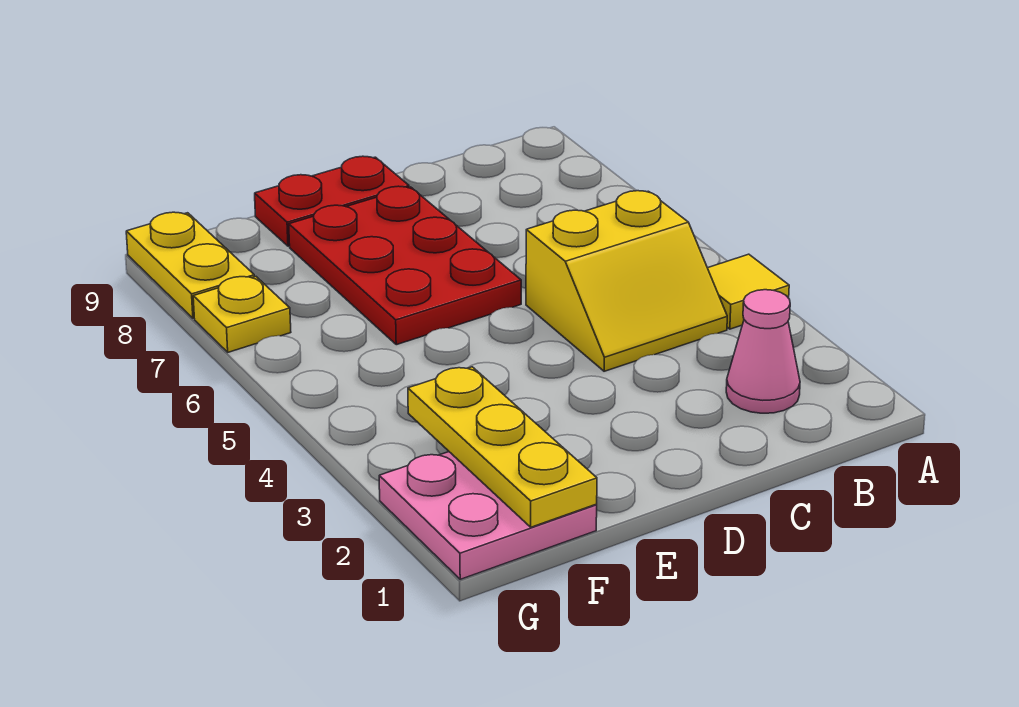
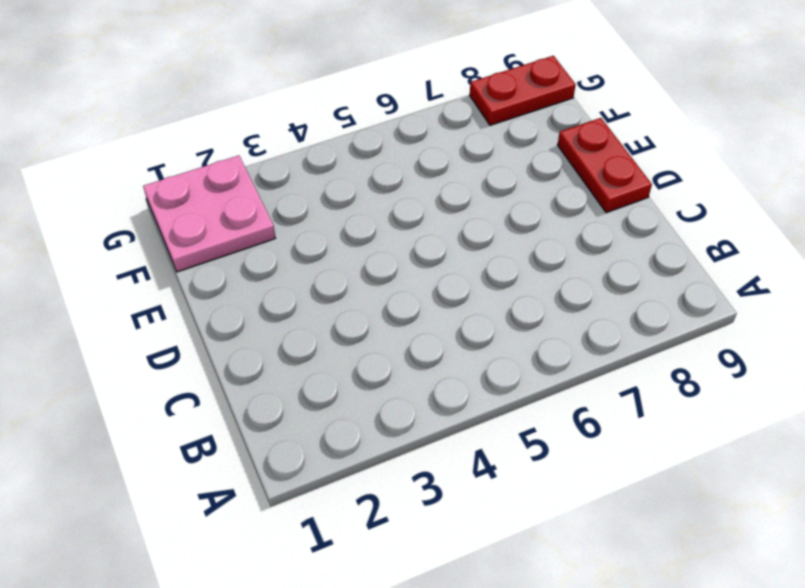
red plate G8:G9 level 1 -> yellow plate G8:G9 level 1
none -> yellow tile A4 level 1
none -> pink cone B2 level 1

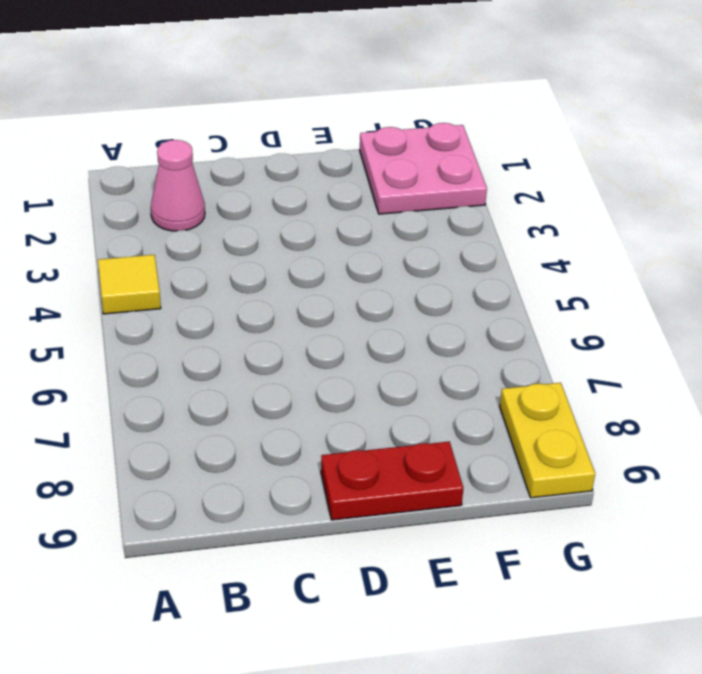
none -> yellow slope B4:C5 level 1 top 5
none -> red plate D6:E8 level 1

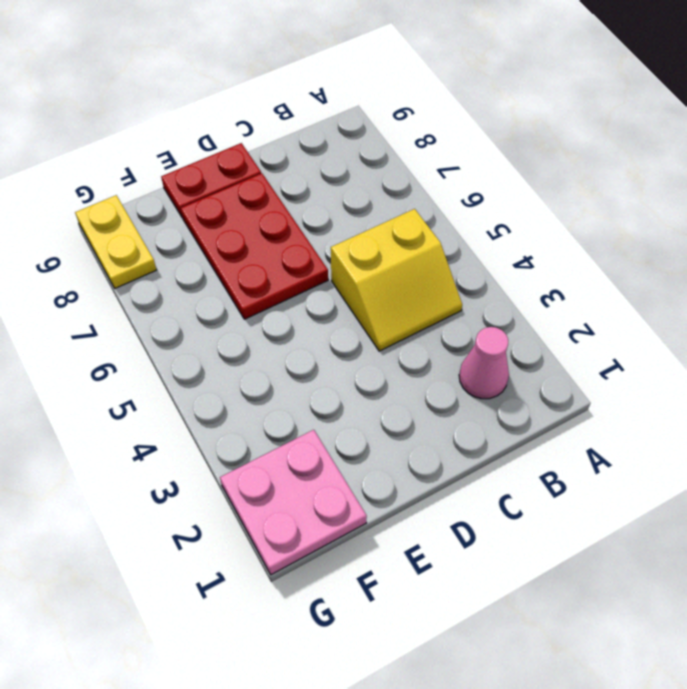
none -> yellow tile A4 level 1
none -> yellow plate G7 level 1

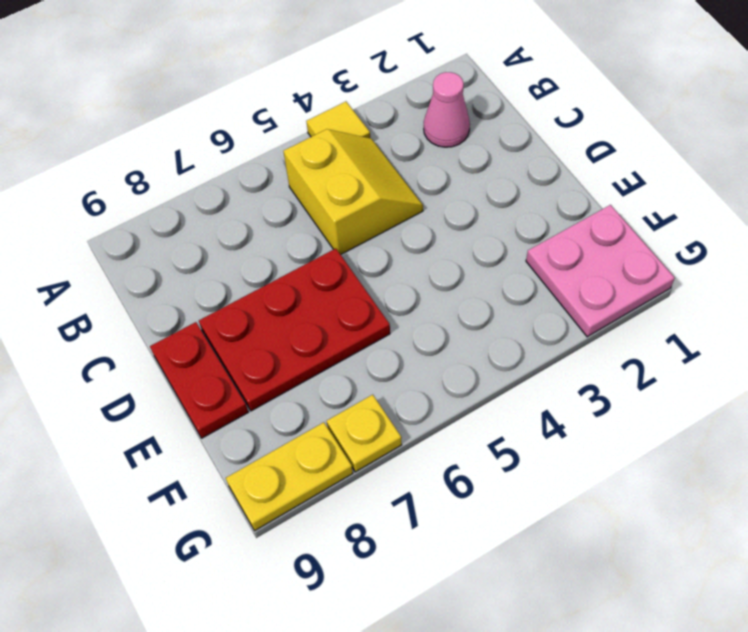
none -> yellow plate F1:F3 level 2

